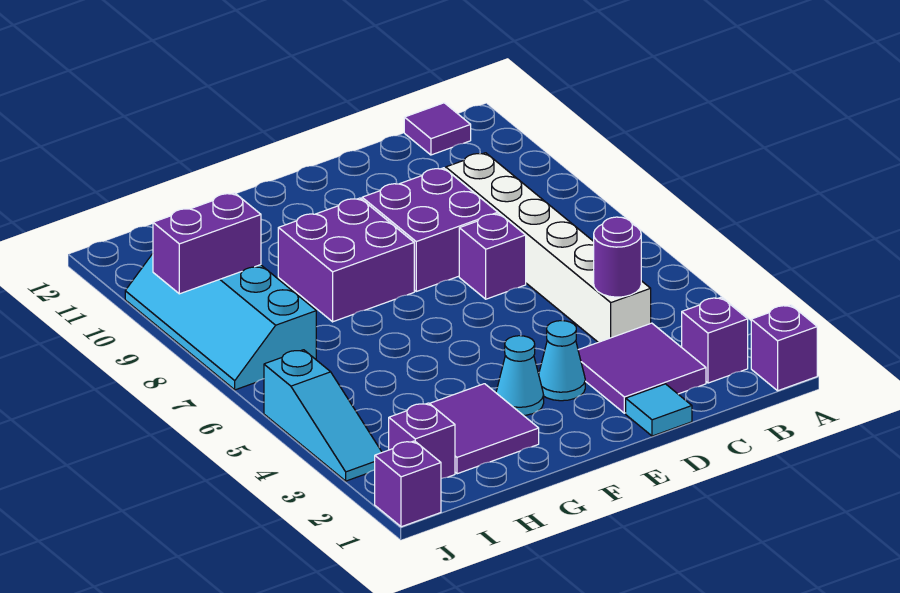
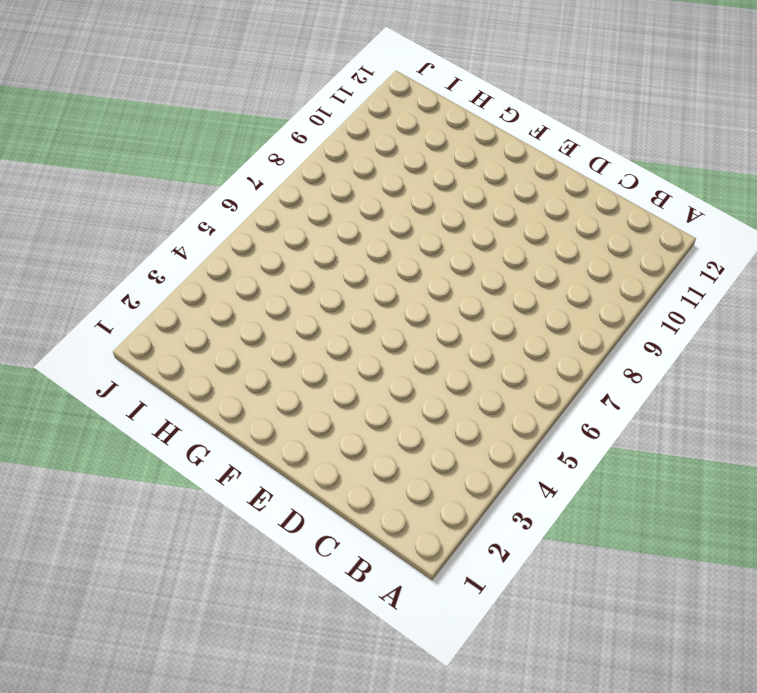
none -> purple brick A1 level 1
none -> purple brick B2 level 1
none -> purple tile B12 level 1

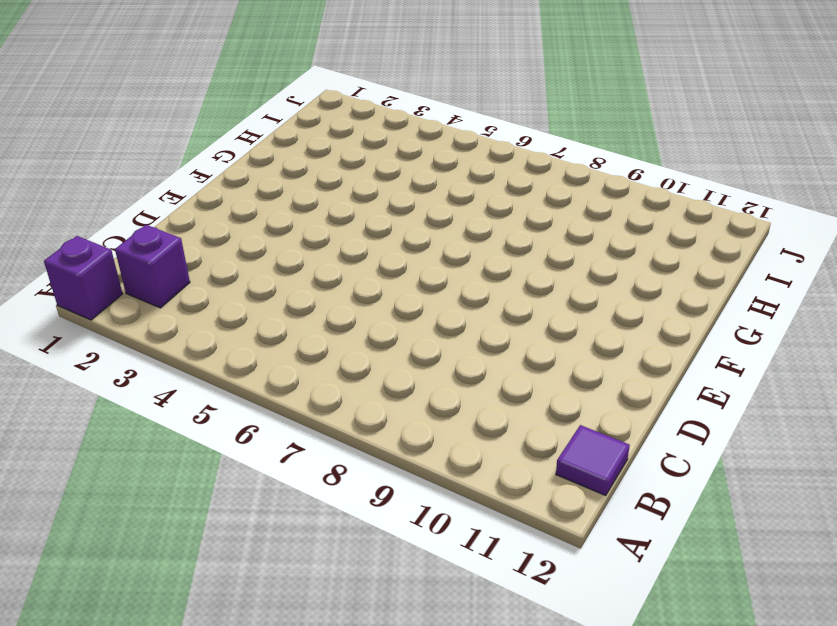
none -> purple tile C2:D3 level 1
none -> white brick C4:C9 level 1
none -> cyan tile D1 level 1

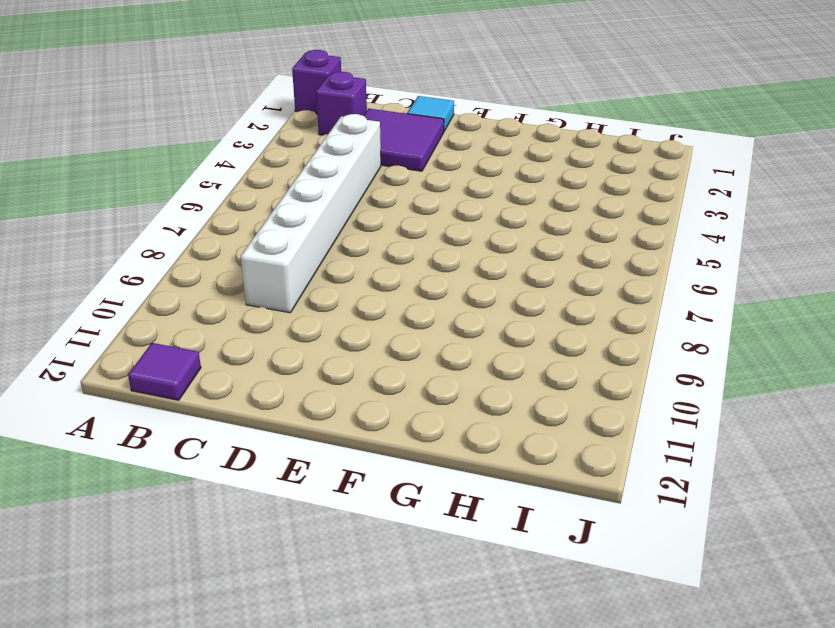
none -> purple brick D7 level 1
none -> purple brick D8:E9 level 1
none -> cyan cone E3 level 1

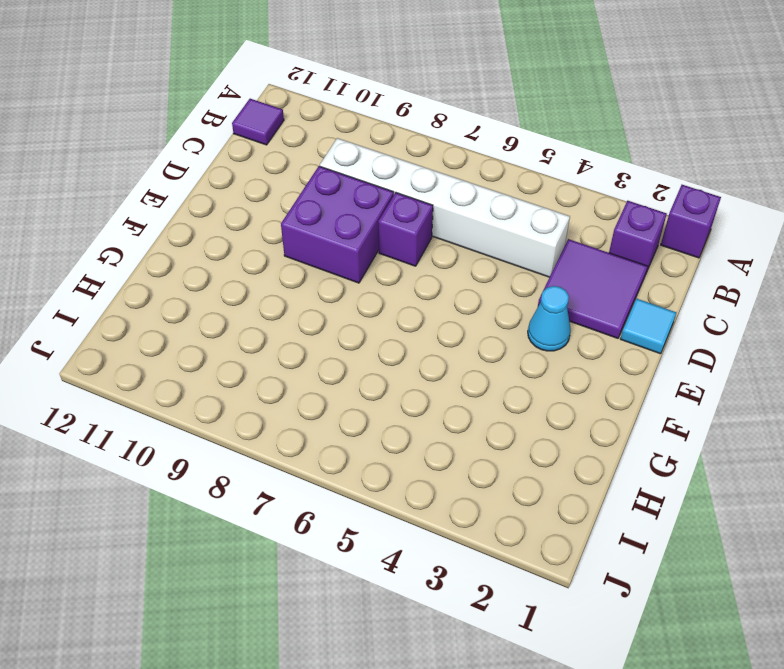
none -> cyan cone F3 level 1
none -> purple brick F8:G9 level 1
none -> purple tile G2:H3 level 1

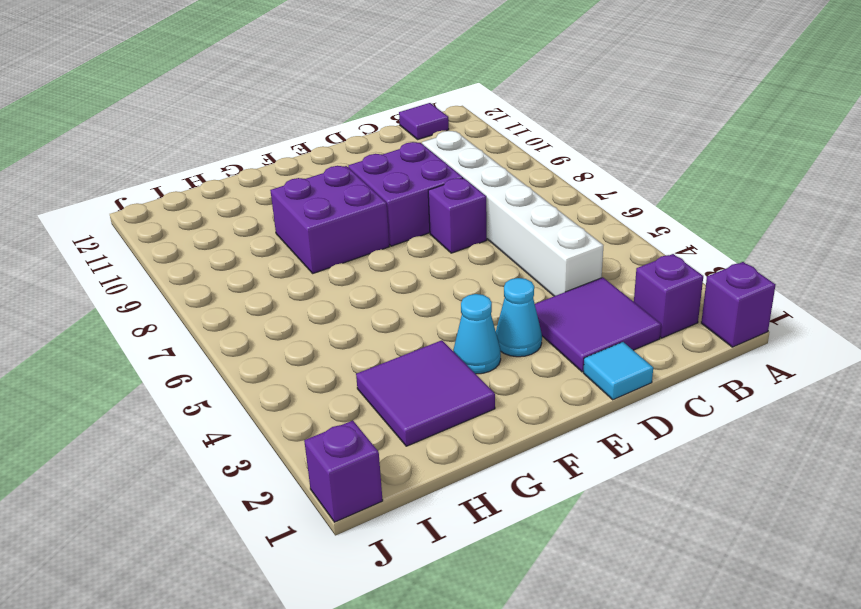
none -> purple brick I2 level 1
none -> cyan slope I7:J10 level 1 top I
none -> cyan slope J3:J5 level 1 top 5

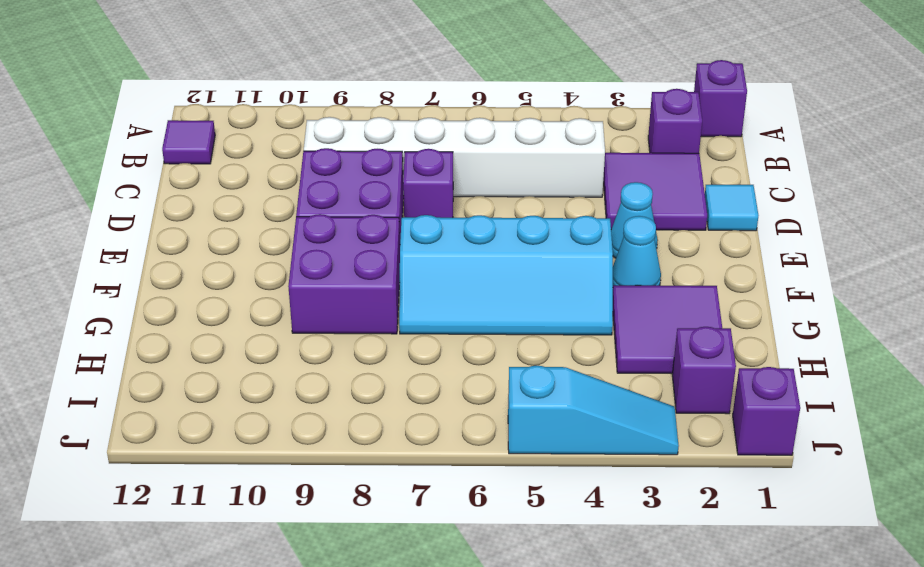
cyan slope F4:G7 level 1 top F -> cyan slope I7:J10 level 1 top I
none -> purple round brick C4 level 2
none -> purple brick I9:J9 level 2

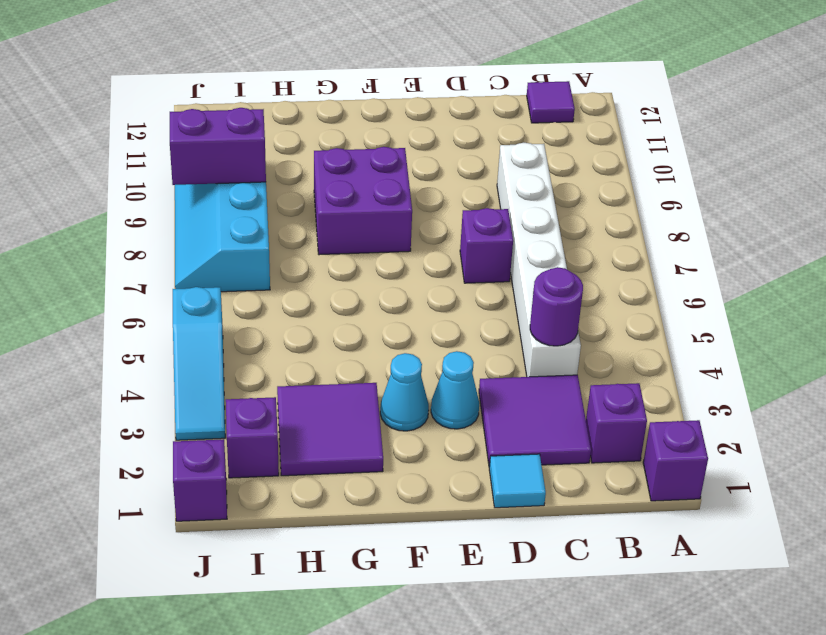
none -> purple brick D8:E9 level 1

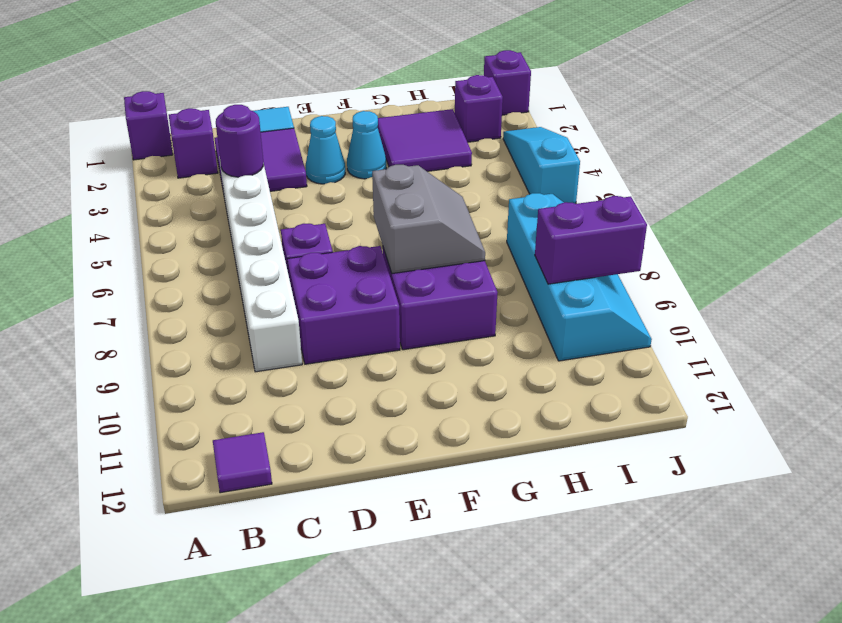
grey slope F7:G8 level 2 top F -> none

